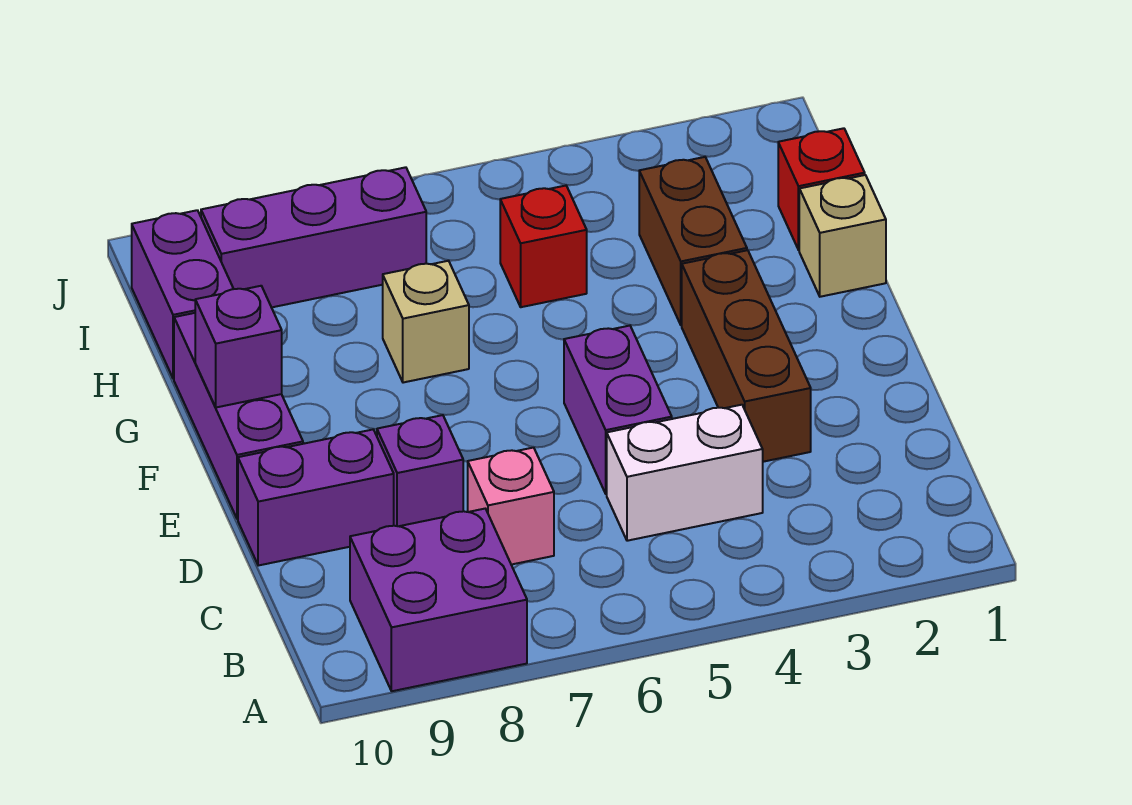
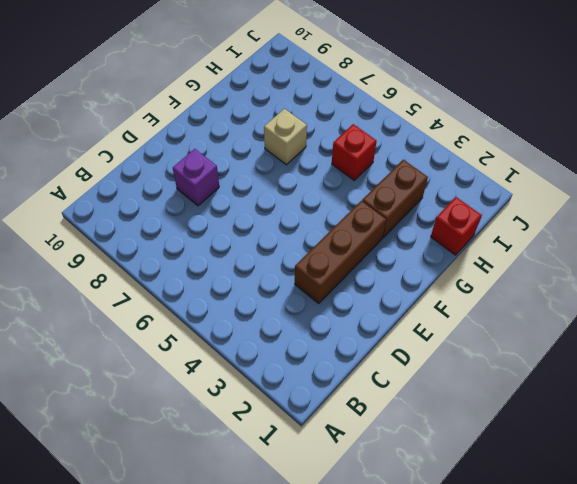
none -> purple brick A8:B9 level 1
none -> white brick C4:C5 level 1
none -> pink brick C7 level 1

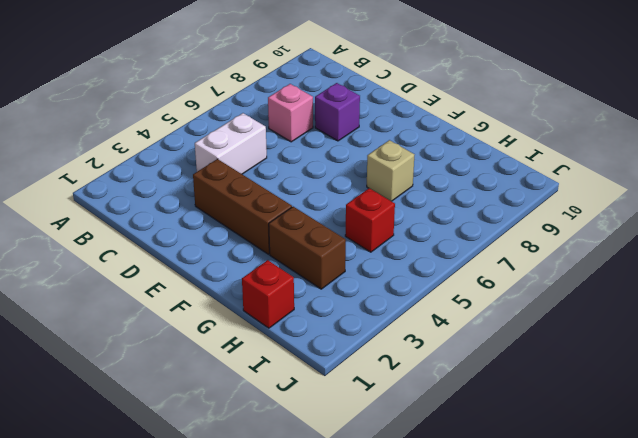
none -> purple brick A8:B9 level 1
none -> purple brick D5:E5 level 1
none -> purple brick D9:D10 level 1

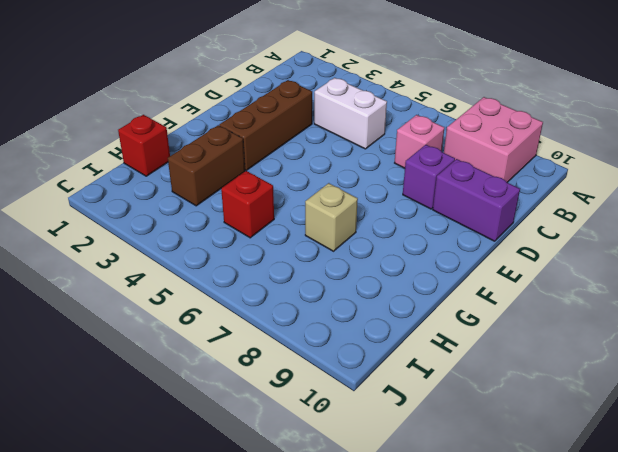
pink brick A8:B9 level 1 -> purple brick A8:B9 level 1
none -> purple brick D5:E5 level 1
none -> purple brick E10:G10 level 1
none -> tan brick G1 level 1

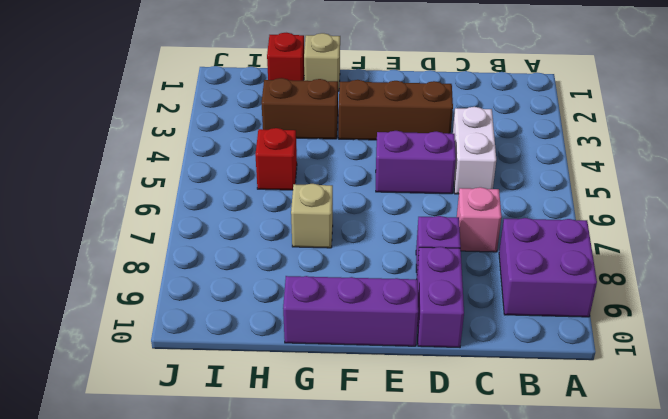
none -> purple brick H10:I10 level 1
none -> purple brick I7:I9 level 1
none -> purple brick F10 level 2

